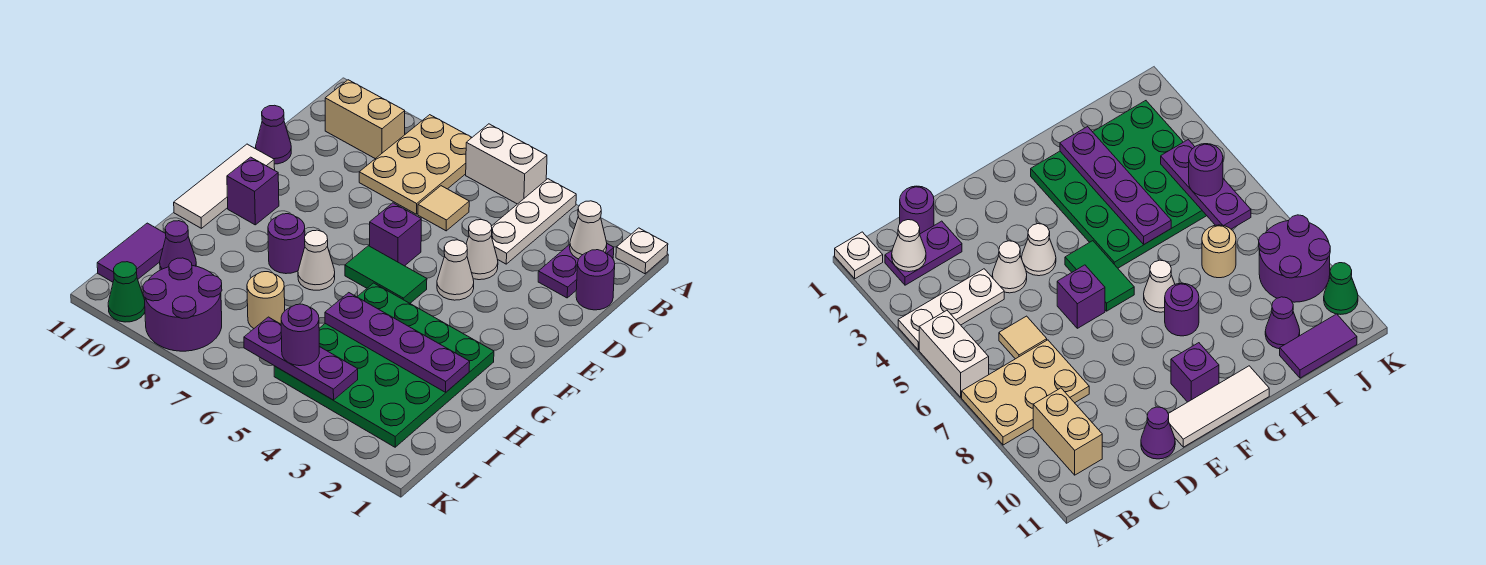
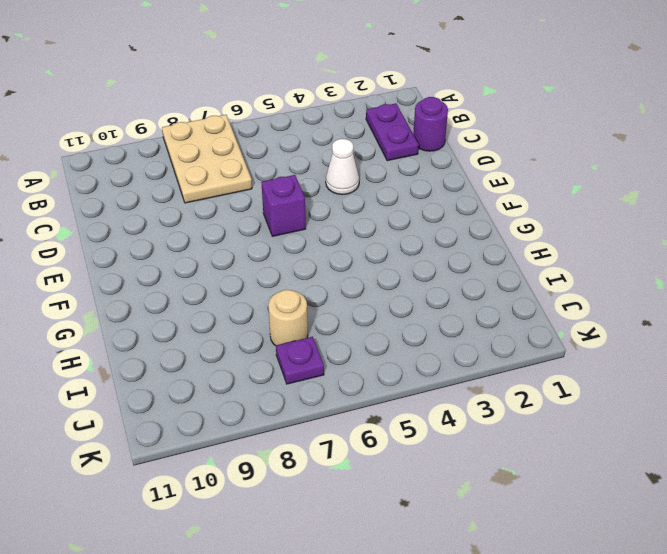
purple plate J7 level 1 -> none
none -> white plate A1 level 1
none -> white plate A4:C4 level 1
none -> white brick A5:A6 level 1

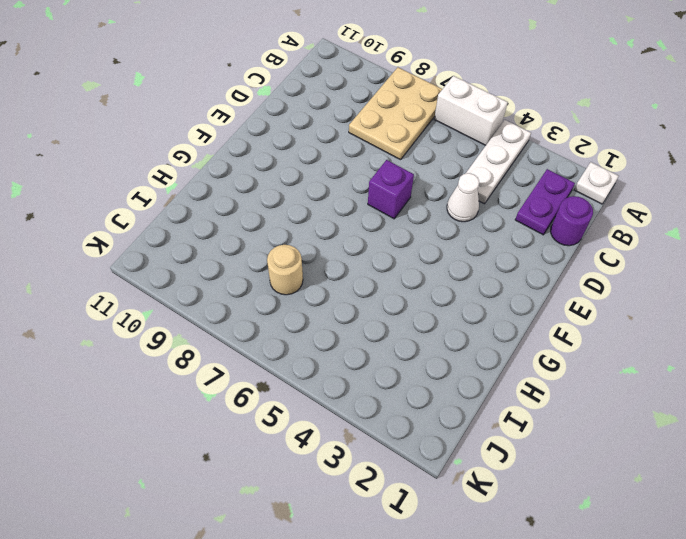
none -> tan brick B9:B10 level 1
none -> tan tile C6 level 1
none -> purple cone D11 level 1

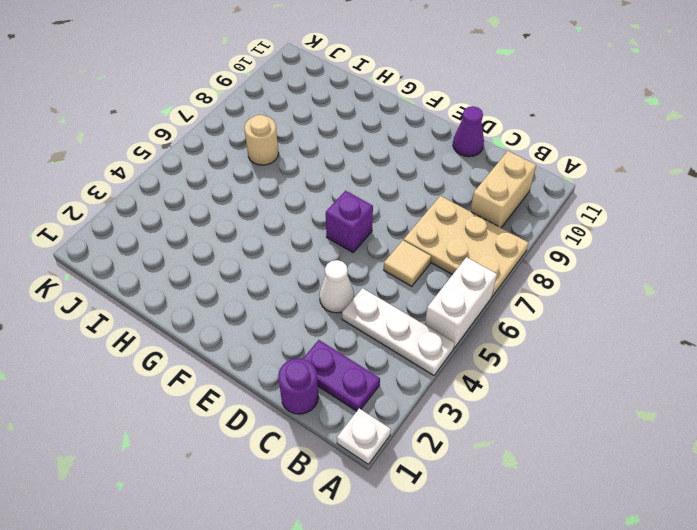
none -> white cone E4 level 1
none -> white tile E11:G11 level 1
none -> green tile F5:F6 level 1

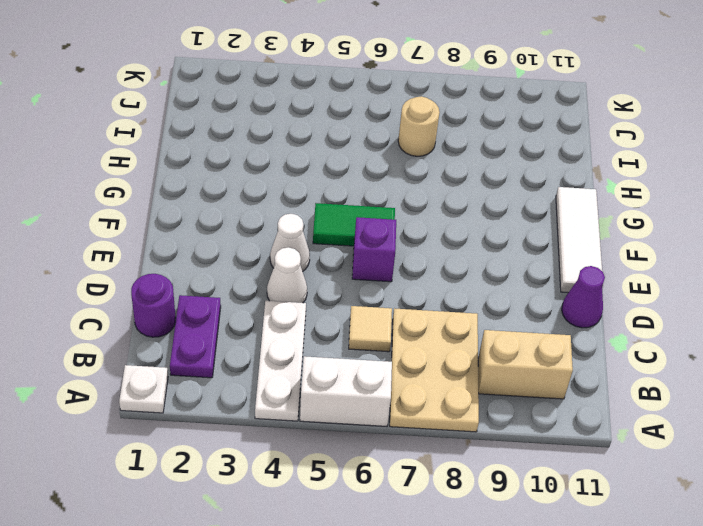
none -> purple brick F10 level 1
none -> green plate G2:J5 level 1
none -> white cone G7 level 1

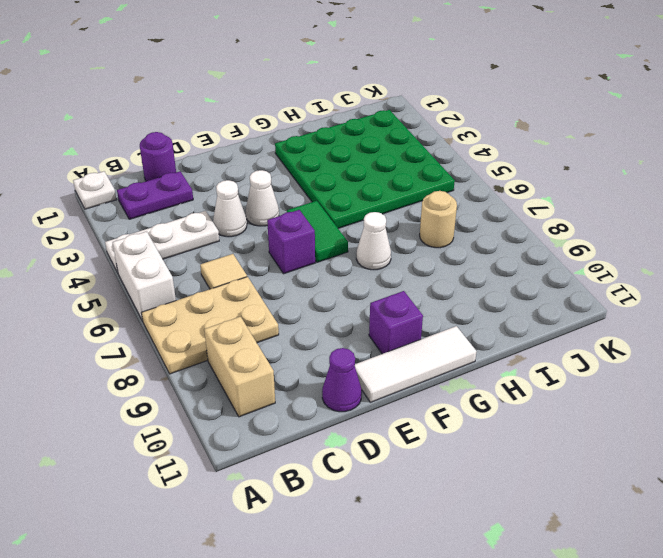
none -> purple round brick G8 level 1
none -> purple cone I10 level 1
none -> purple tile I11:J11 level 1

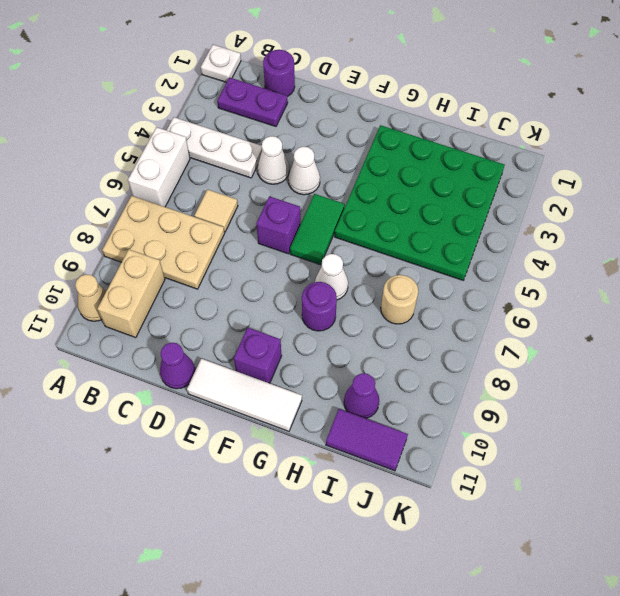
tan cone A10 level 1 -> none
none -> purple round brick J8:K9 level 1
none -> green cone K10 level 1
none -> white cone B2 level 2

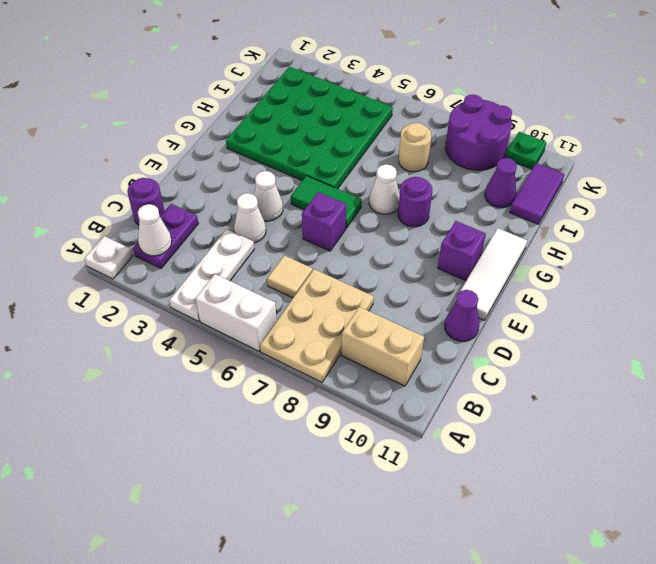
green plate K10 level 1 -> green cone K10 level 1
none -> purple plate H2:H5 level 2
none -> purple plate J4:J6 level 2
none -> purple round brick J5 level 3

